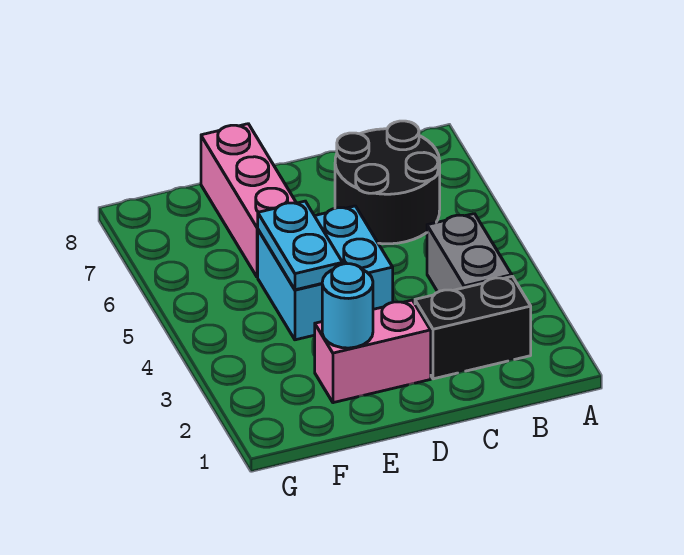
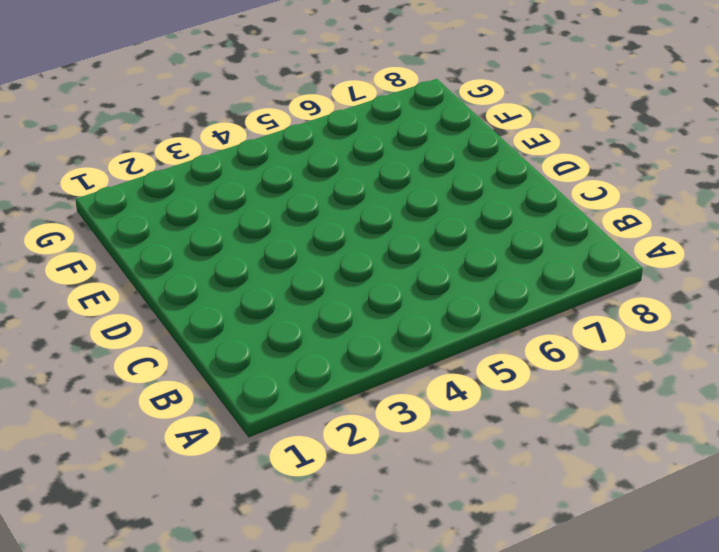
none -> black brick B2:C2 level 1
none -> grey brick B3:B4 level 1

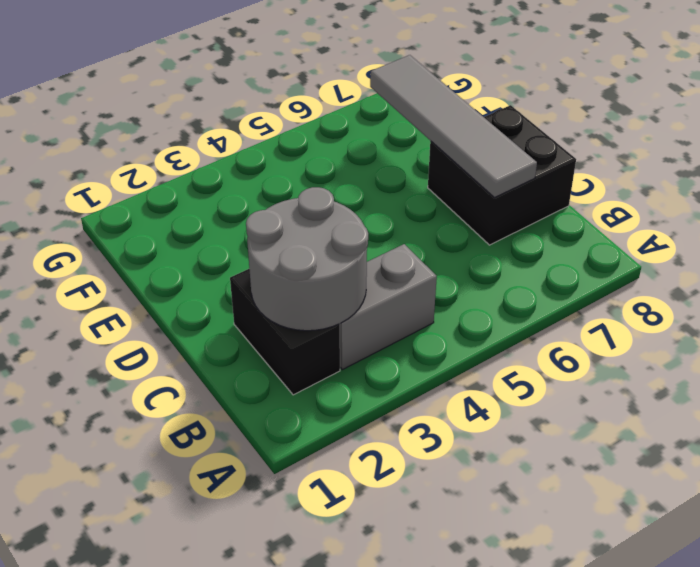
grey round brick B2:C3 level 2 -> none
black brick C7:D8 level 1 -> black round brick B6:C7 level 1
grey tile C7:F7 level 2 -> none
none -> pink brick D2:E2 level 1
none -> cyan brick D4:E5 level 1

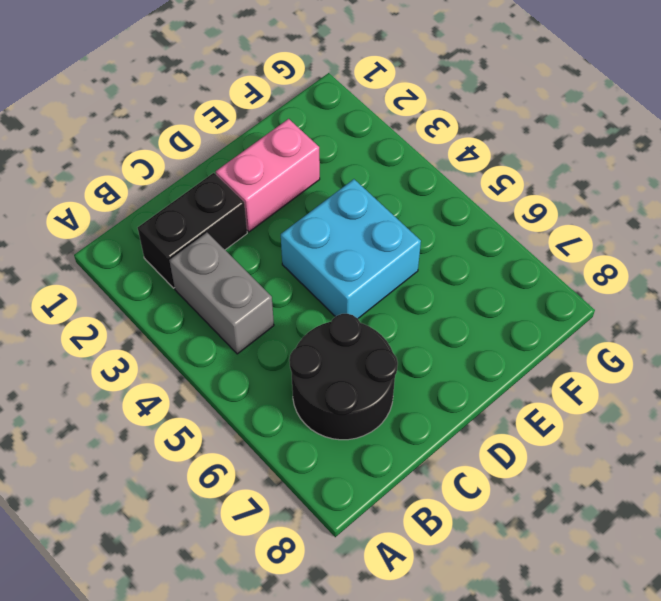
none -> pink brick E6:E8 level 1
none -> cyan round brick E2 level 2

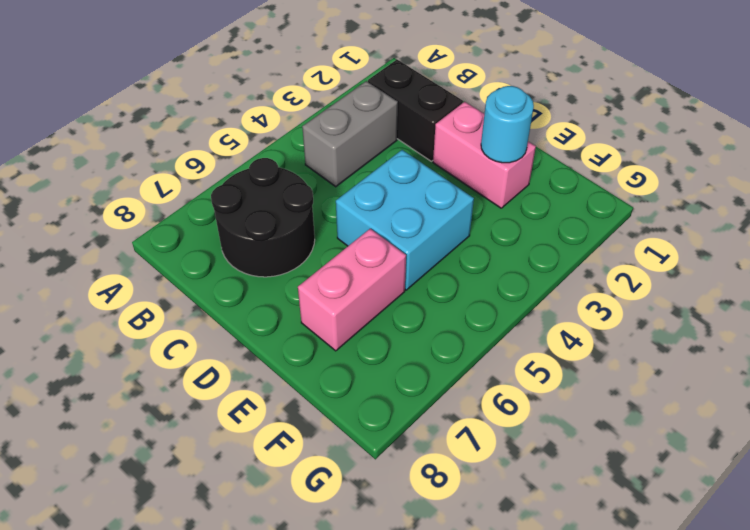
pink brick E6:E7 level 1 -> pink brick E6:E8 level 1
none -> cyan plate E4:E5 level 2

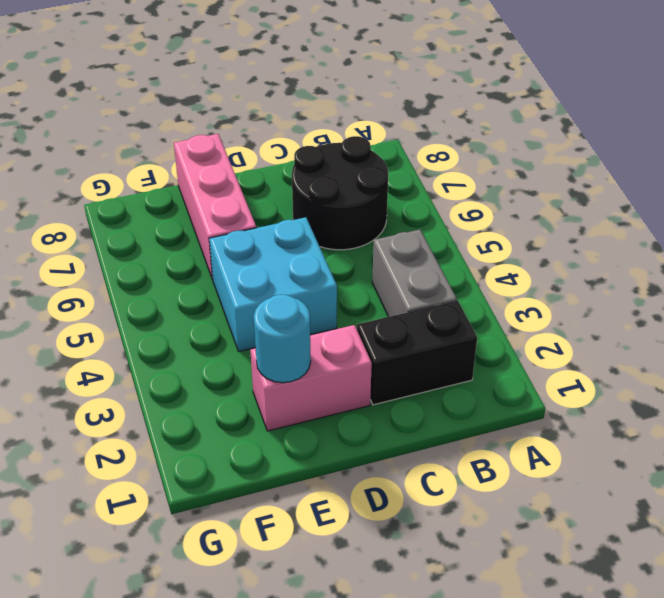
none -> cyan plate E4:E5 level 2

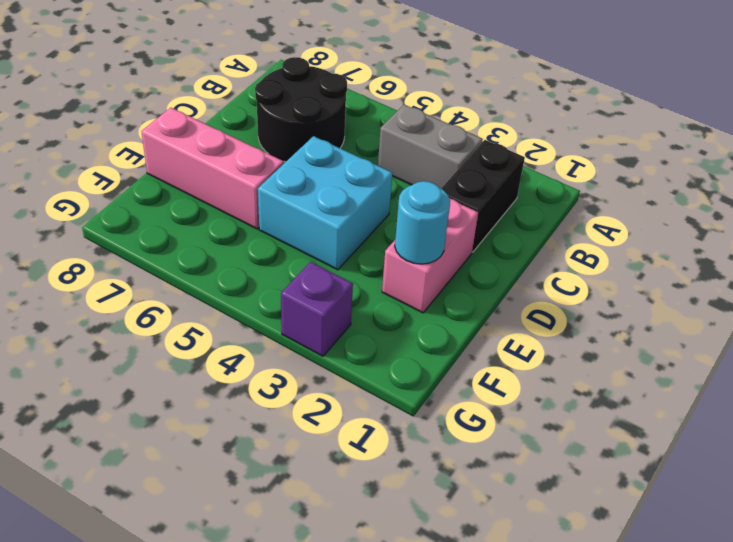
purple brick G3 level 1 -> none
none -> cyan plate E4:E5 level 2

